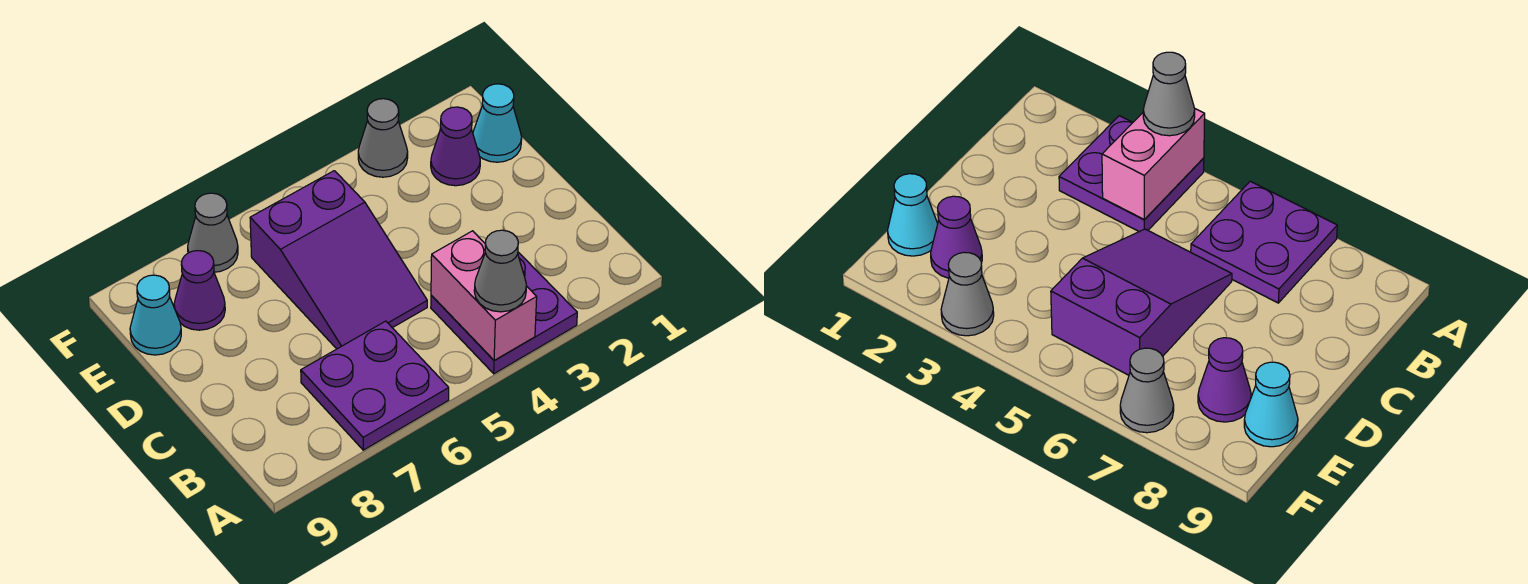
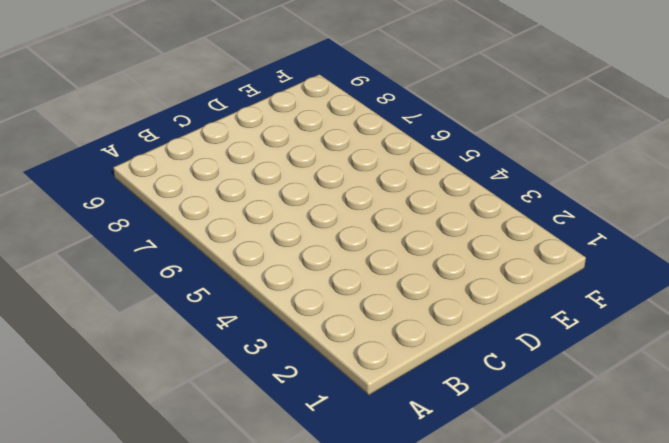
none -> purple plate A3:B4 level 1
none -> purple plate A6:B7 level 1

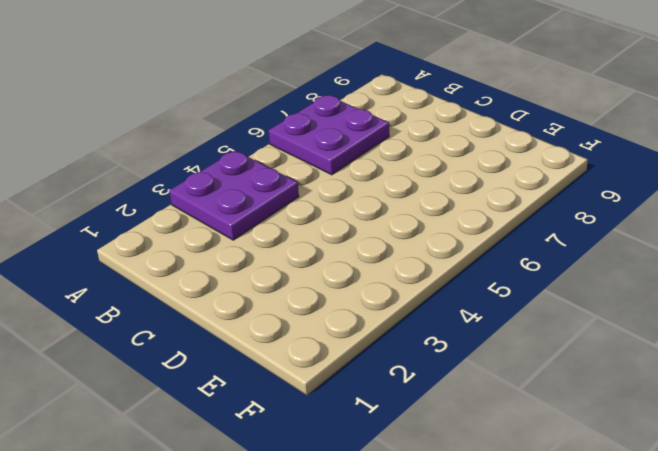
none -> purple slope C5:E6 level 1 top E
none -> cyan cone E1 level 1

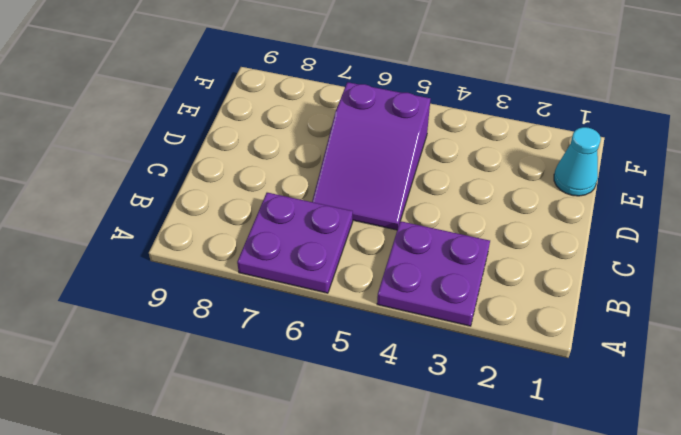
none -> purple cone E2 level 1
none -> purple cone E8 level 1

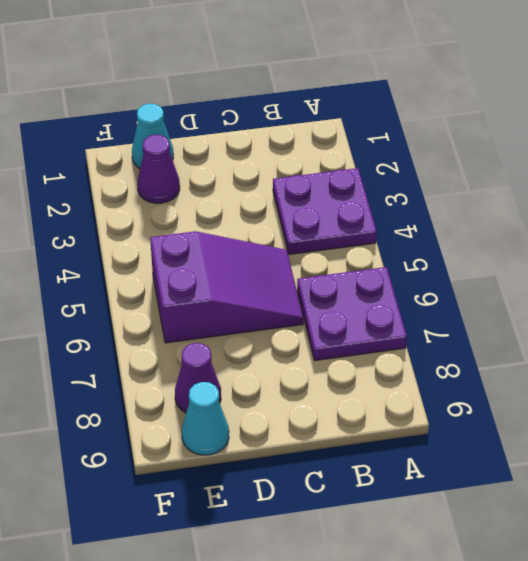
none -> grey cone F3 level 1
none -> grey cone F7 level 1

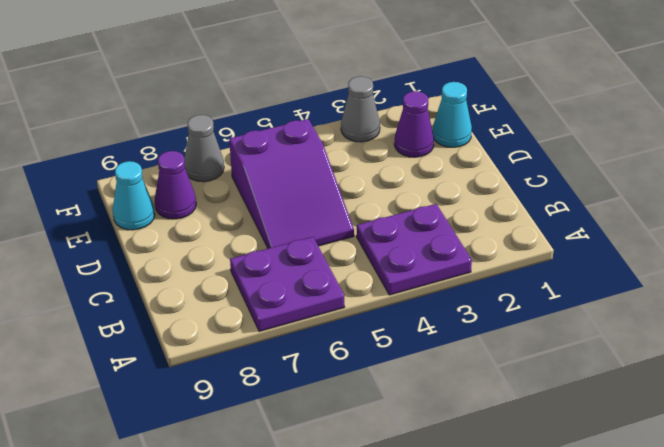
none -> pink brick A4:B4 level 2
none -> grey cone A4 level 3

